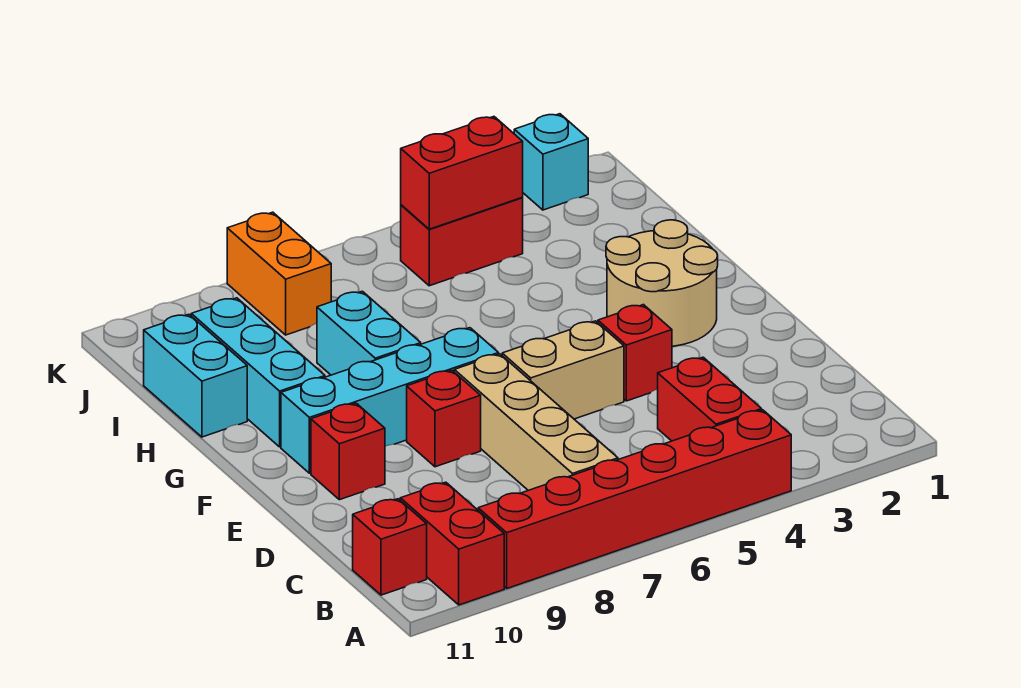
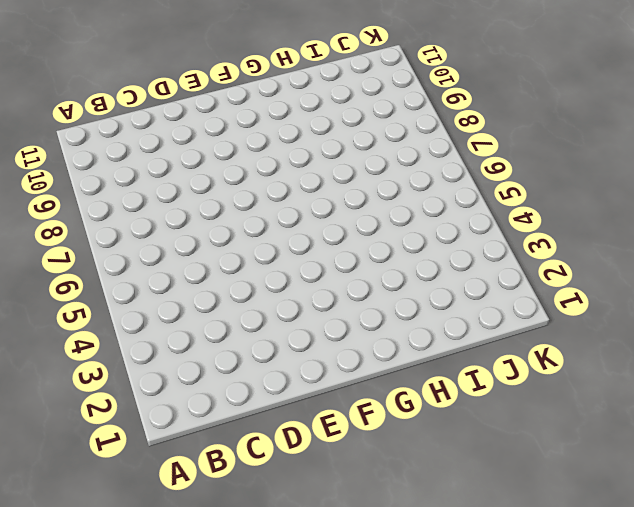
none -> red brick A4:A9 level 1
none -> red brick A10:B10 level 1
none -> red brick B4:C4 level 1

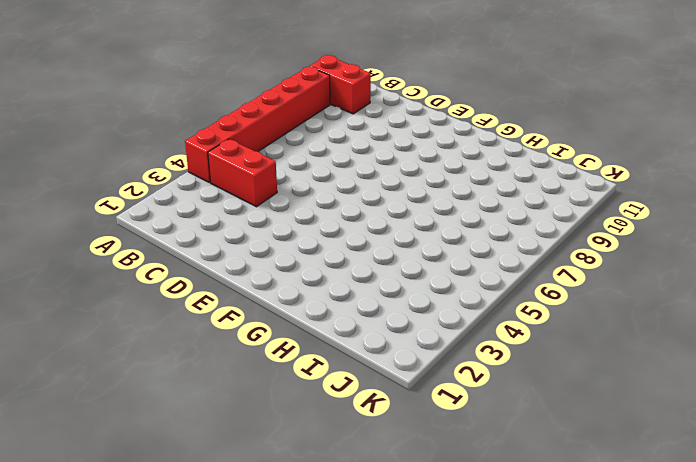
none -> tan brick B7:E7 level 1
none -> red brick B11 level 1
none -> red brick E4 level 1

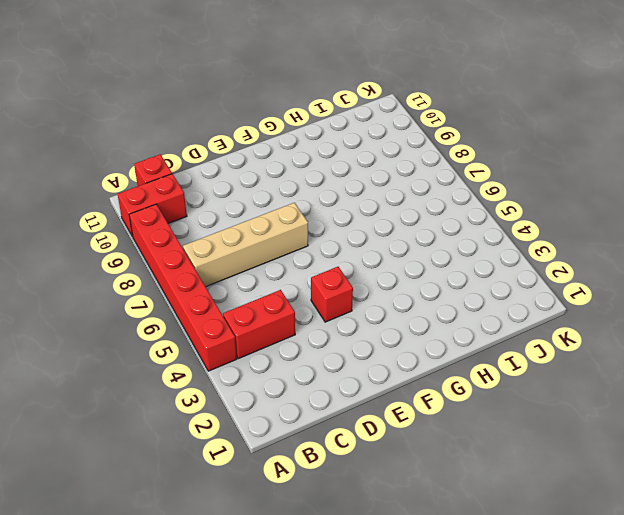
none -> tan brick E5:E6 level 1
none -> red brick E8 level 1
none -> red brick E10 level 1

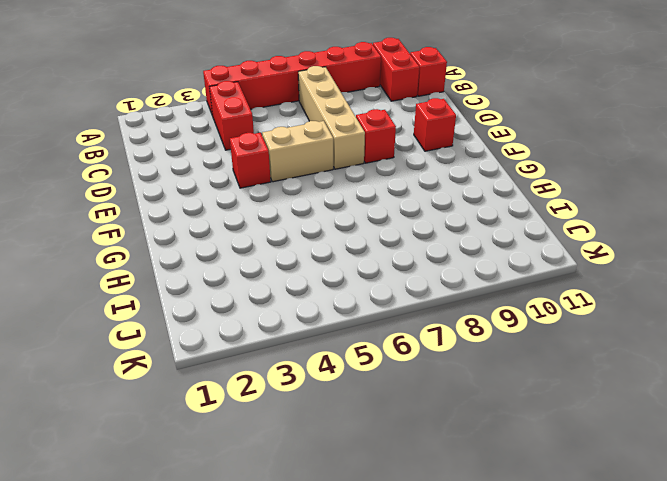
none -> tan round brick F2:G3 level 1
none -> cyan brick F7:F10 level 1
none -> cyan brick G8:H8 level 1

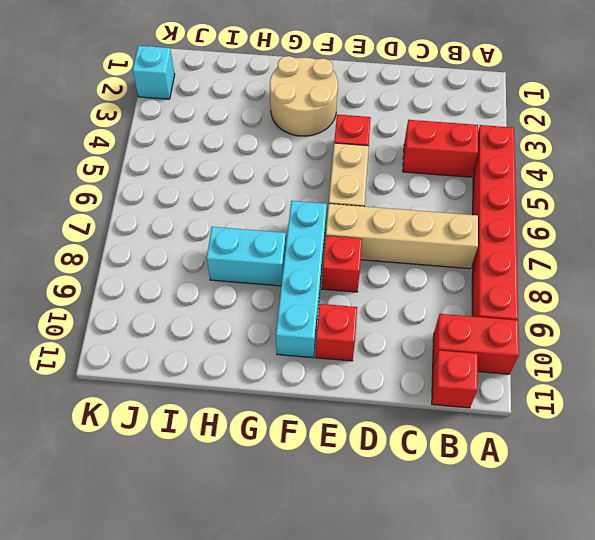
none -> cyan brick G10:I10 level 1
none -> cyan brick H11:I11 level 1
none -> red brick J4:J5 level 1

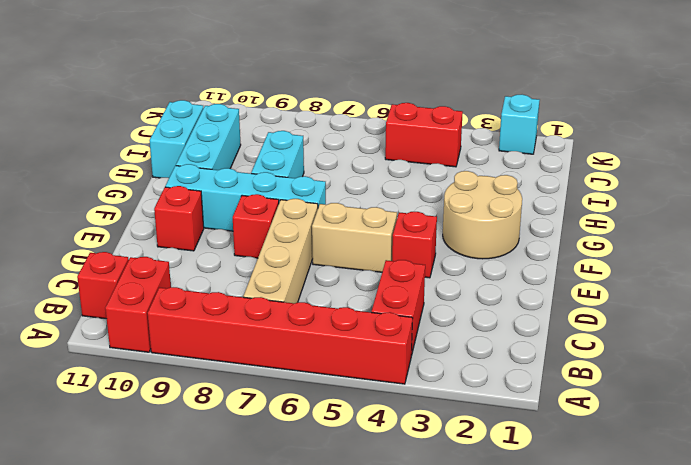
none -> orange brick J8:K8 level 1
none -> red brick J4:J5 level 2

